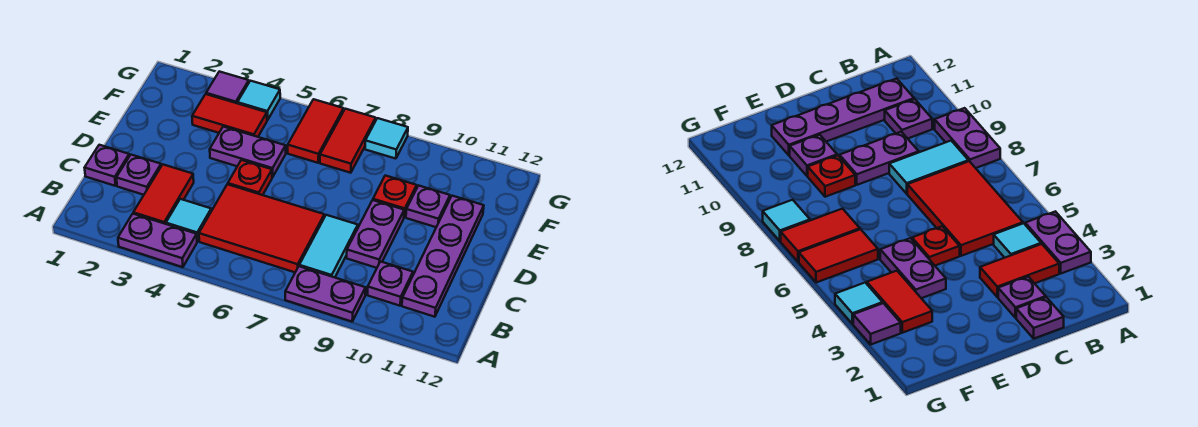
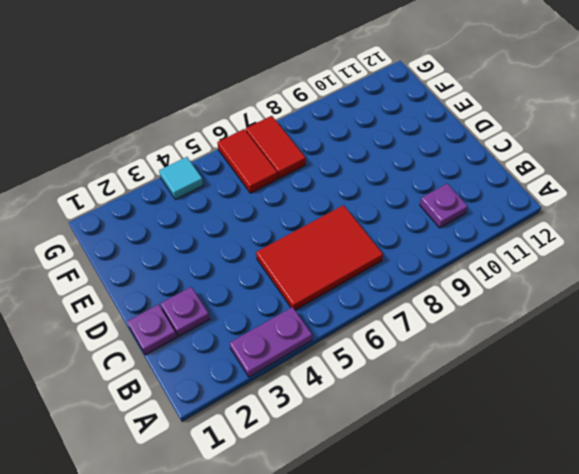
none -> purple plate A8:A9 level 1
none -> red tile B3:C3 level 1
none -> cyan tile B4 level 1

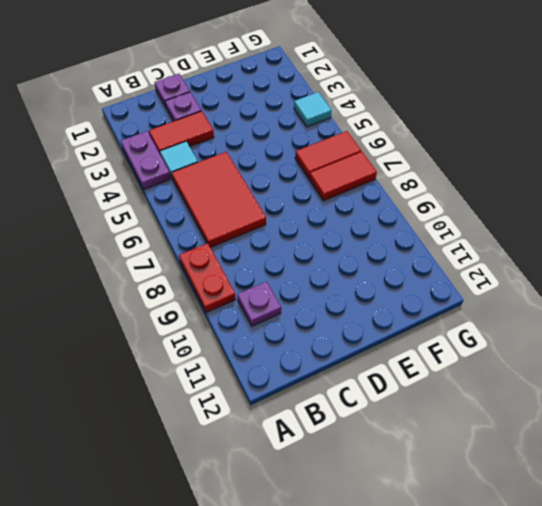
red plate A8:A9 level 1 -> purple plate A8:A9 level 1
none -> cyan tile B8:C8 level 1
none -> purple plate B11:E11 level 1
none -> purple plate C9:D9 level 1

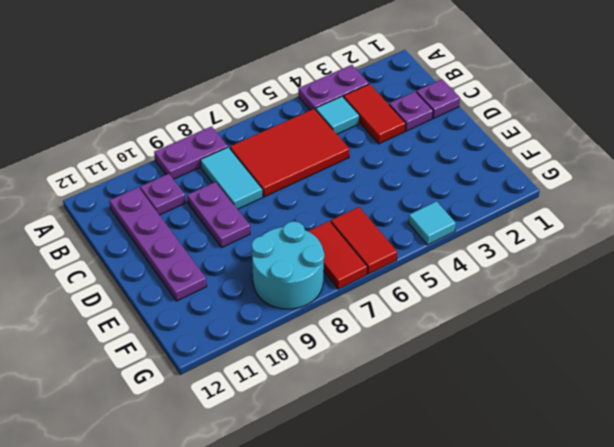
cyan round brick F8:G9 level 1 -> cyan tile G8 level 1
none -> red plate D5 level 1
none -> purple plate E4:E5 level 1
none -> red plate E9 level 1

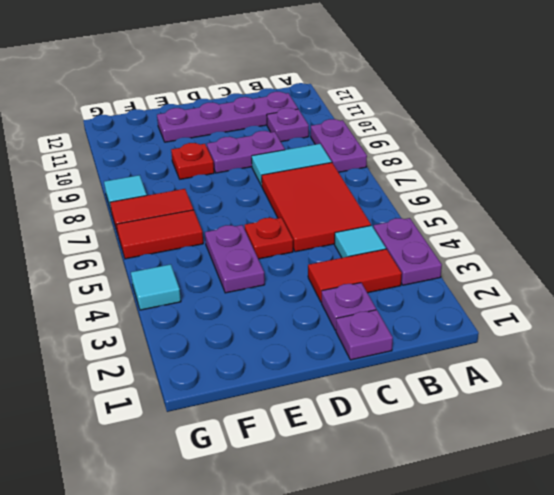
none -> purple plate E10 level 1
none -> red tile F3:F4 level 1
none -> purple tile G3 level 1

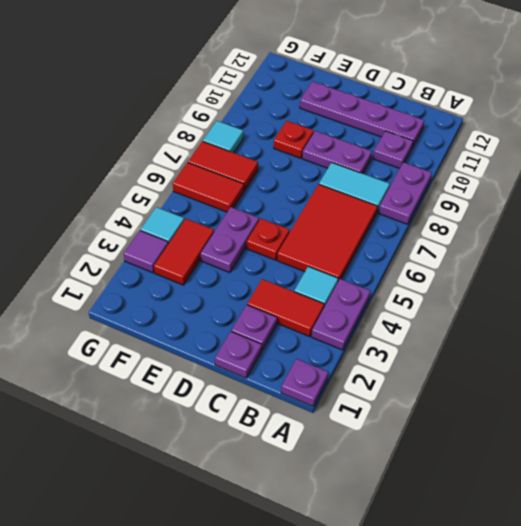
purple plate A1 level 1 -> purple plate E10 level 1

